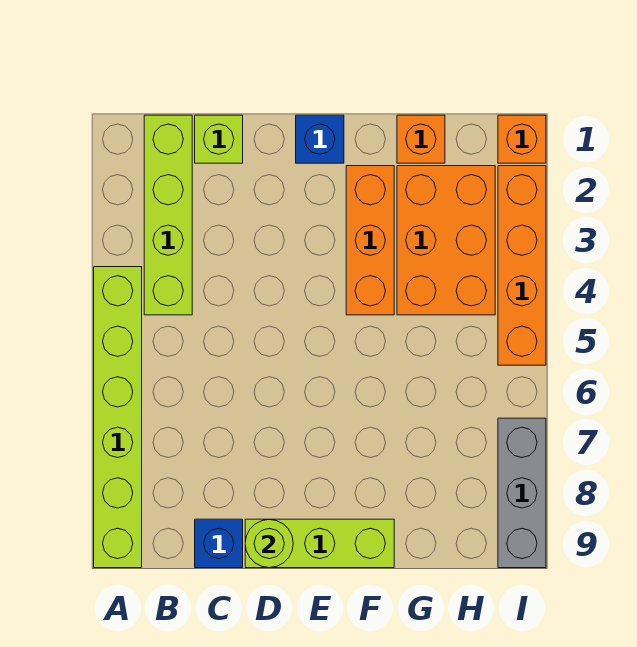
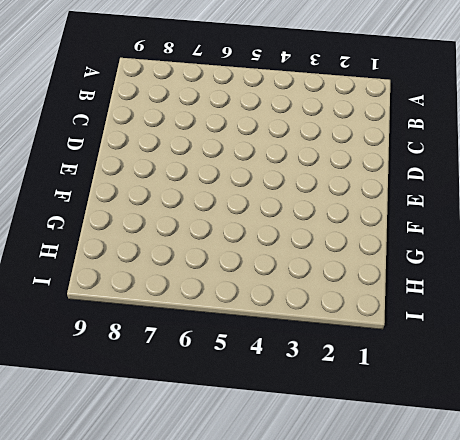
none -> lime brick A4:A9 level 1
none -> lime brick B1:B4 level 1
none -> lime brick C1 level 1

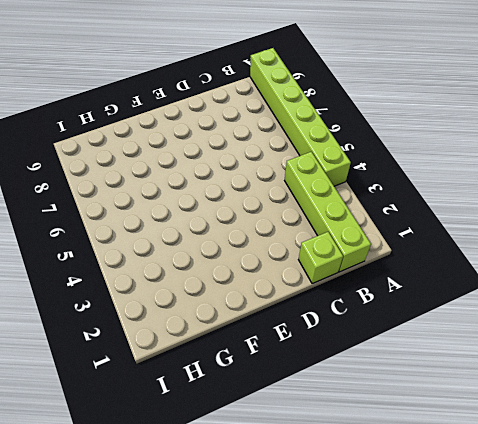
none -> blue brick C9 level 1
none -> lime brick D9:F9 level 1
none -> blue brick E1 level 1

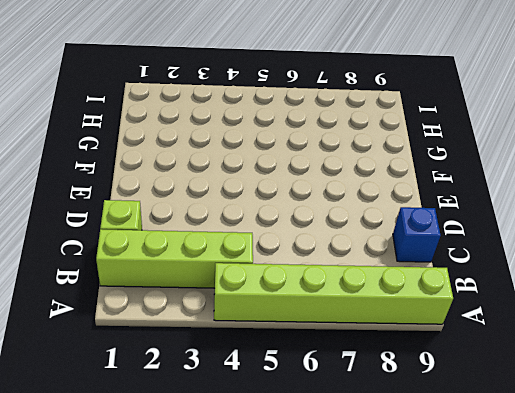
none -> lime brick D9:F9 level 1
none -> blue brick E1 level 1
none -> orange brick F2:F4 level 1

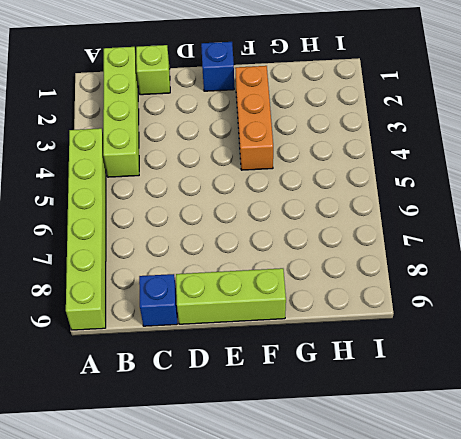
none -> orange brick G1 level 1
none -> orange brick G2:H4 level 1
none -> orange brick I1 level 1

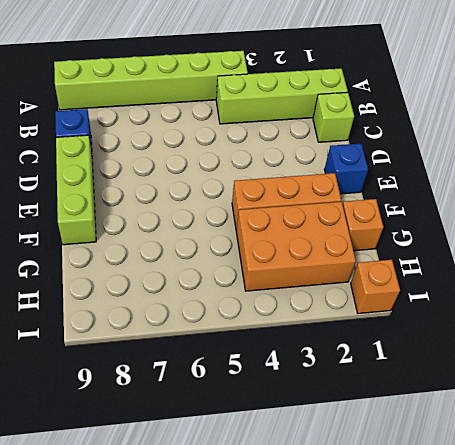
none -> orange brick I2:I5 level 1
none -> grey brick I7:I9 level 1
none -> lime round brick D9 level 2

